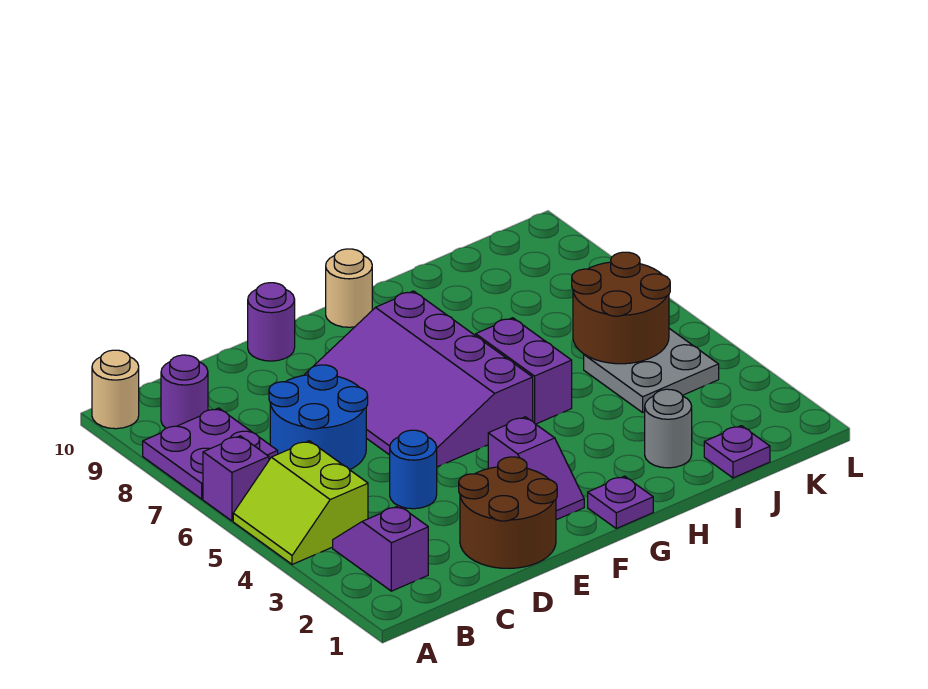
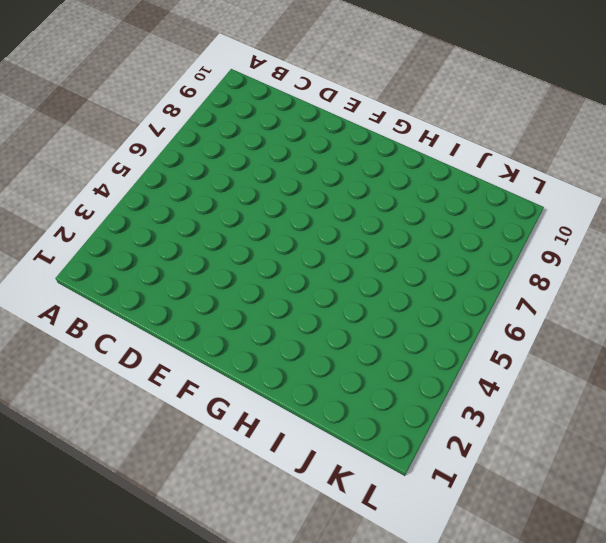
none -> lime slope A4:B5 level 1 top B
none -> purple brick A6 level 1
none -> purple plate A7:B8 level 1

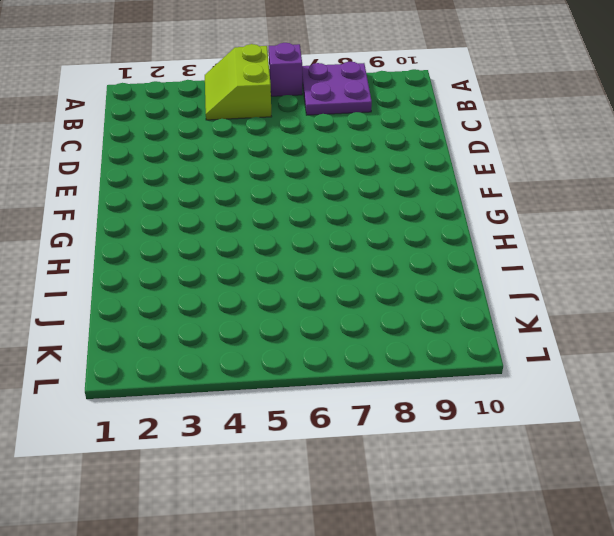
lime slope A4:B5 level 1 top 5 -> lime slope A4:B5 level 1 top B
none -> tan round brick A10 level 1
none -> purple slope B2:B3 level 1 top 2
none -> purple round brick B9 level 1

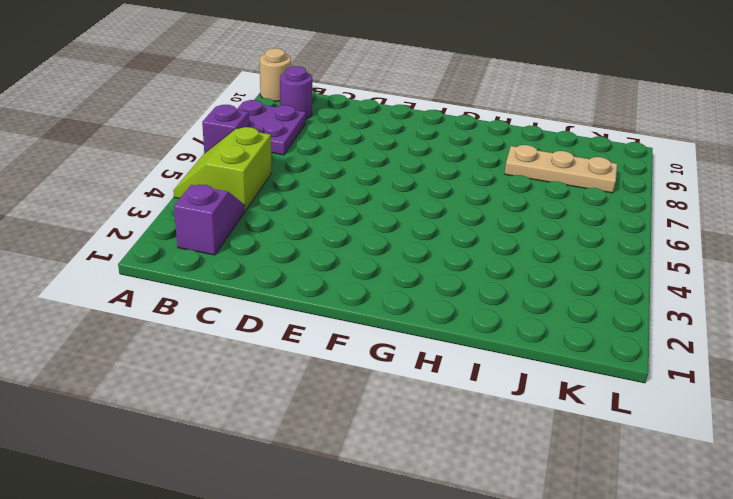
tan plate I8:K8 level 1 -> none
none -> blue round brick C6:D7 level 1
none -> brown round brick D1:E2 level 1
none -> blue round brick D4 level 1

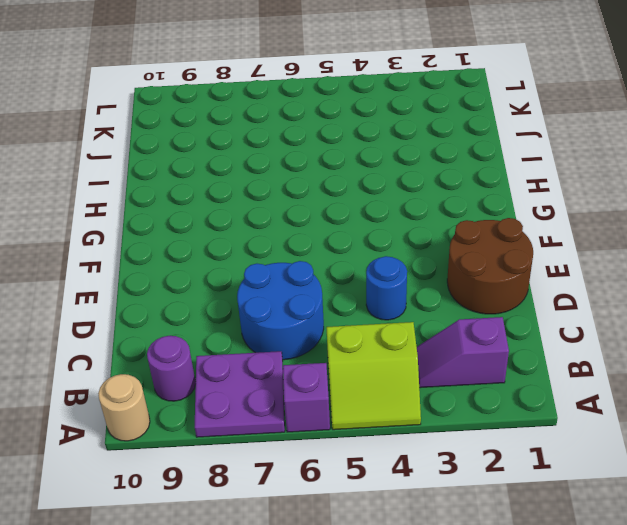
none -> purple slope E5:G8 level 1 top G
none -> purple round brick E10 level 1
none -> purple slope F2:F3 level 1 top 3

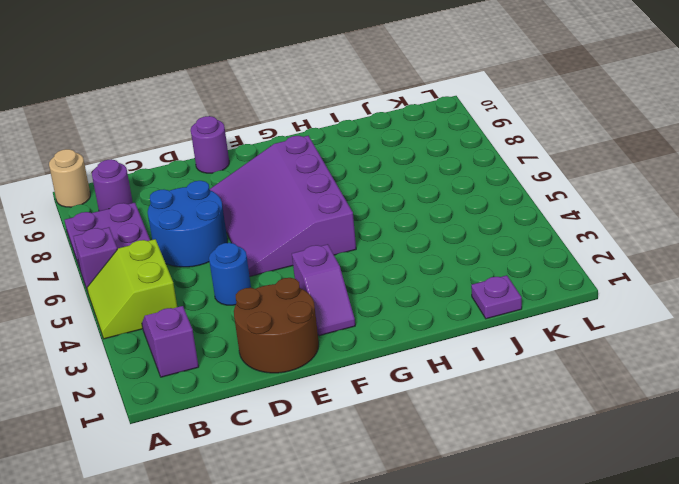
none -> purple plate G1 level 1
none -> tan round brick G10 level 1
none -> purple brick H5:H6 level 1

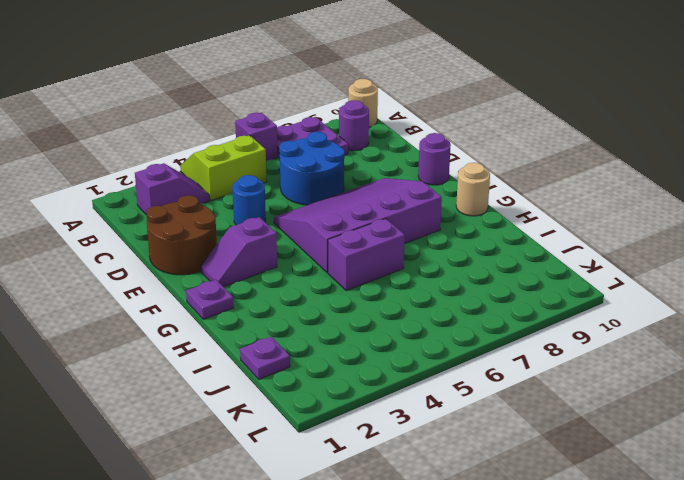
none -> grey round brick I2 level 1
none -> grey plate J4:K5 level 1
none -> brown round brick J5:K6 level 2

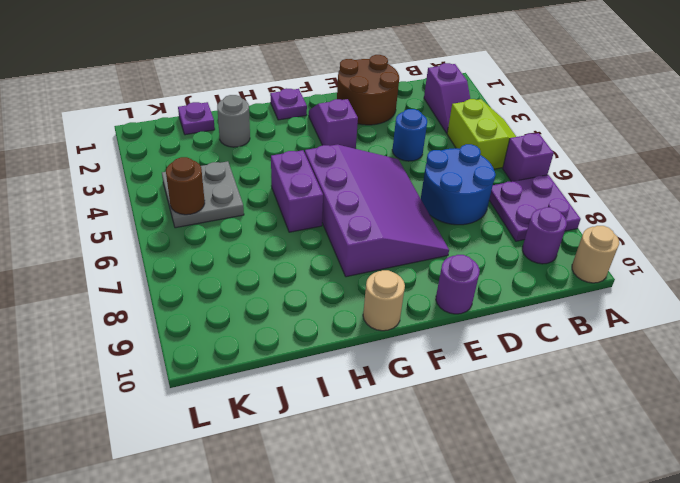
brown round brick K5 level 2 -> brown round brick J5:K6 level 2

